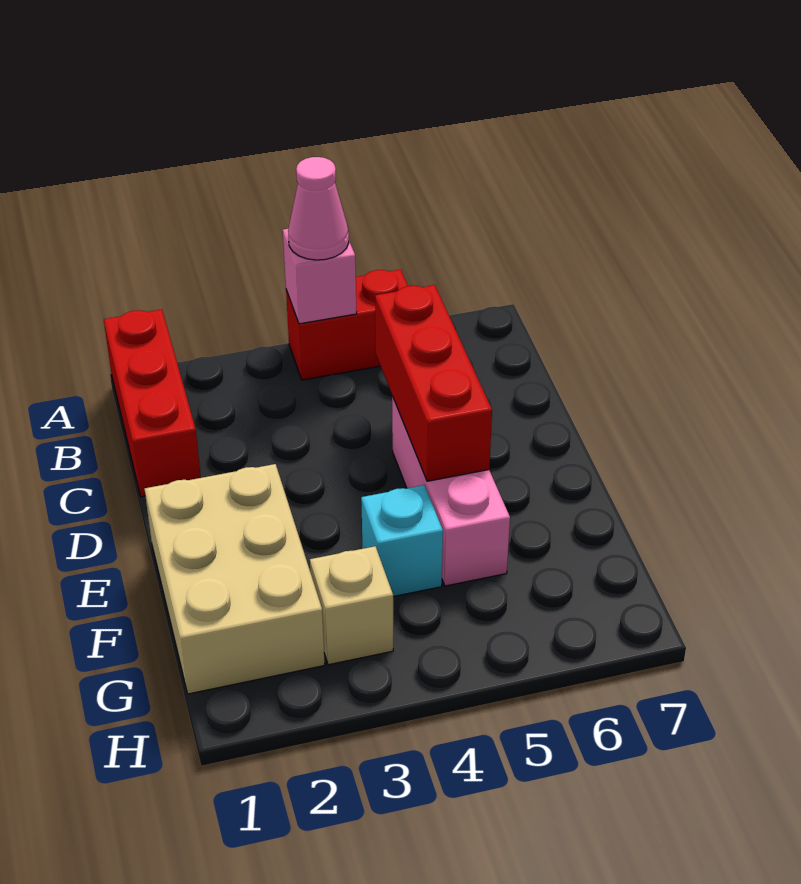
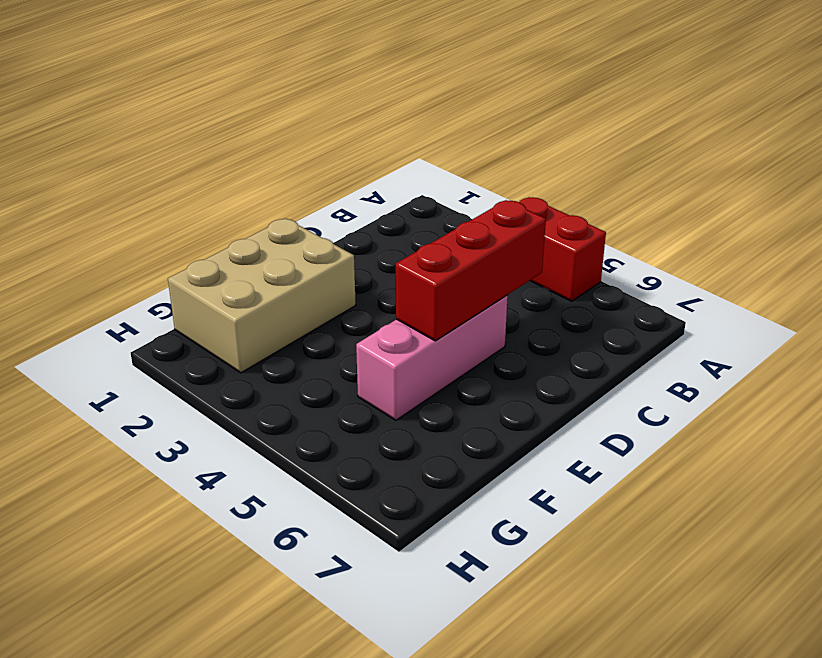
none -> red brick A1:C1 level 1
none -> cyan brick F4 level 1

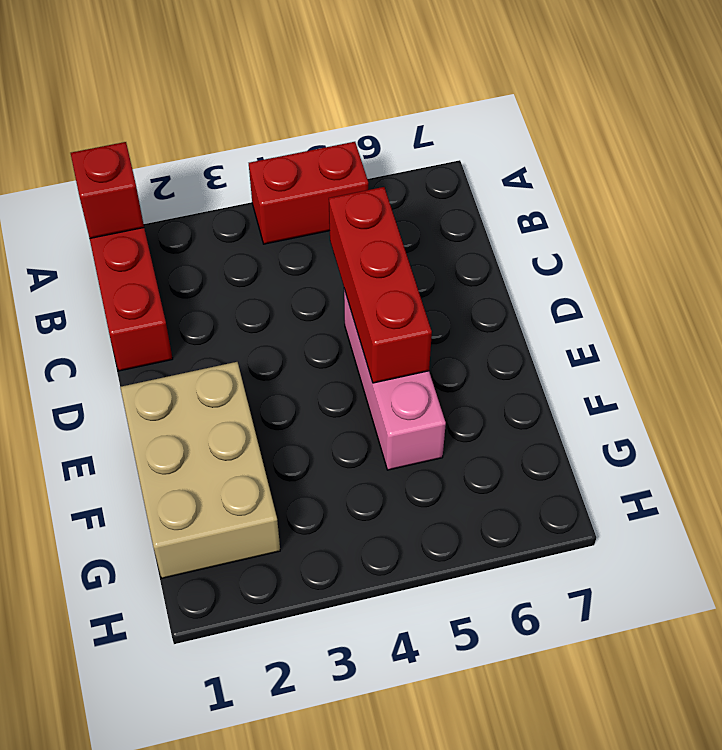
red brick A1 level 2 -> none
none -> cyan brick F4 level 1
none -> tan brick G3 level 1

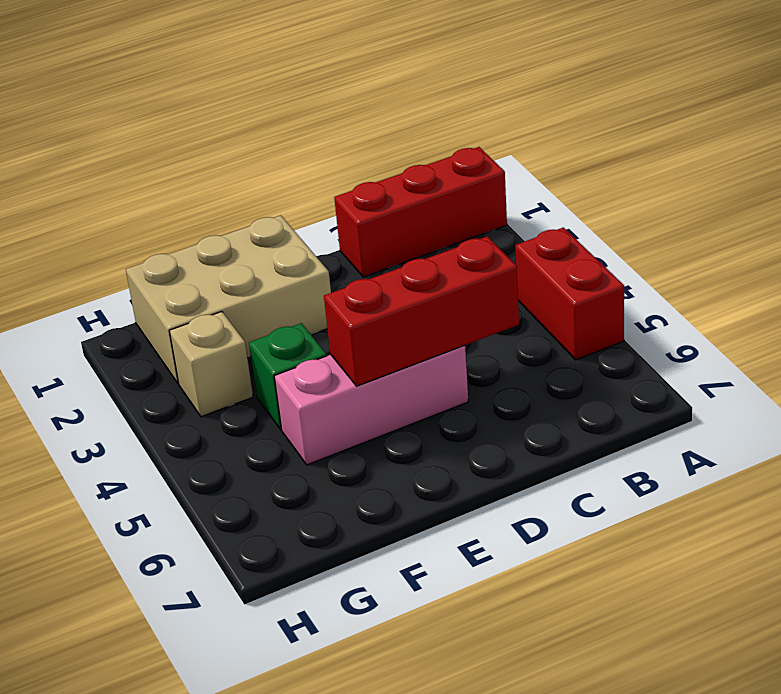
green brick F4 level 1 -> cyan brick F4 level 1
none -> pink brick A4 level 2
none -> pink cone A4 level 3

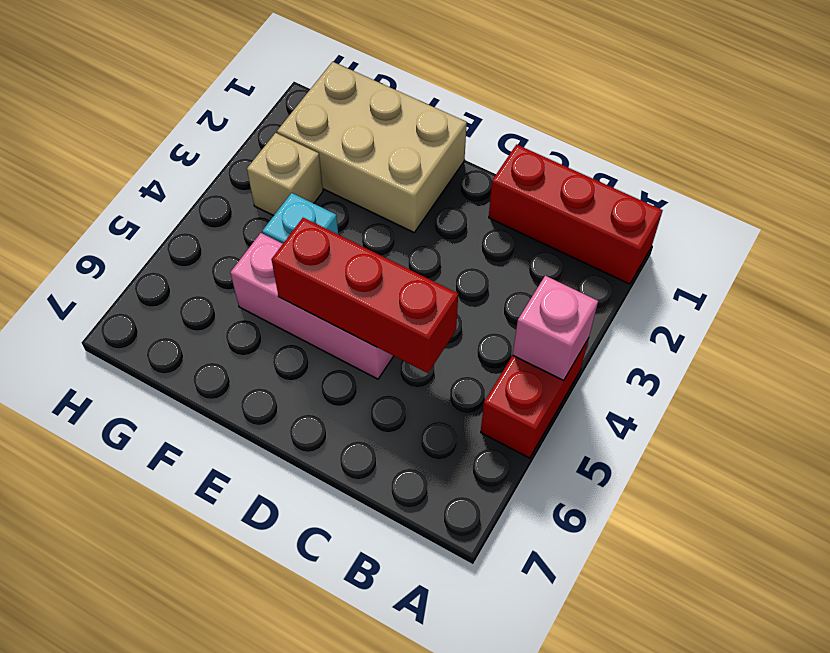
none -> pink cone A4 level 3

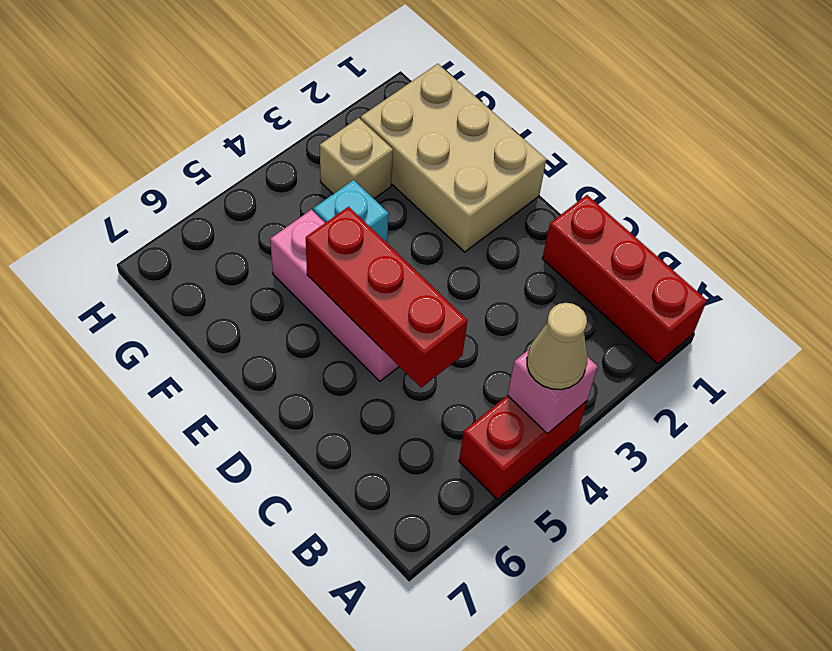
tan cone A4 level 3 -> pink cone A4 level 3

